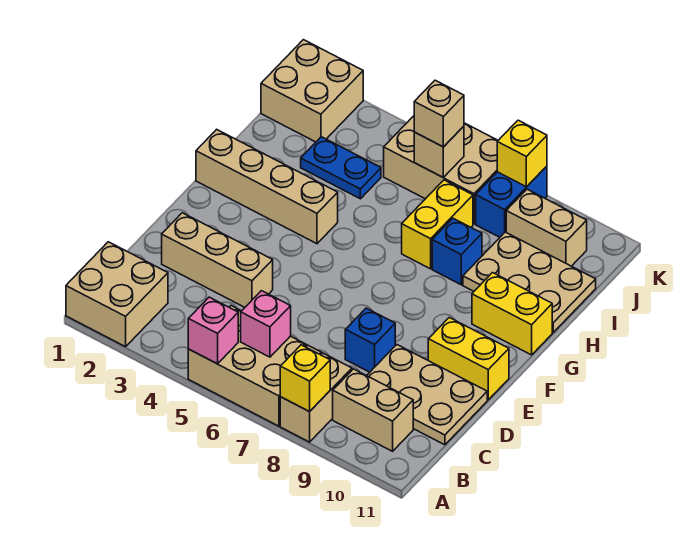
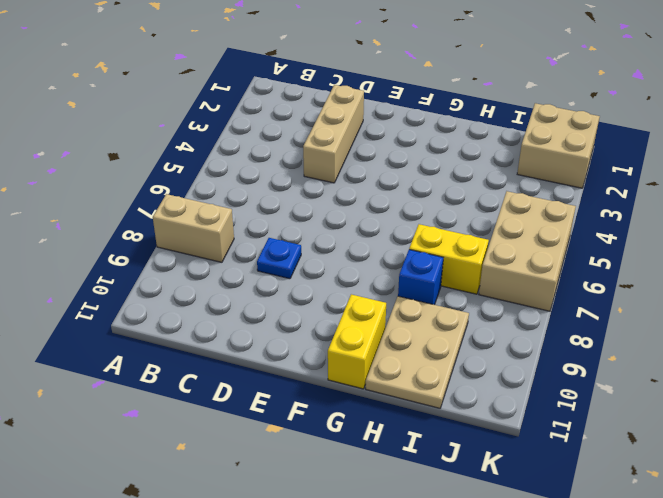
blue plate D8 level 1 -> blue brick D8 level 1
none -> tan brick A1:B2 level 1
none -> tan brick A5:B7 level 1
none -> tan brick B9:B10 level 1

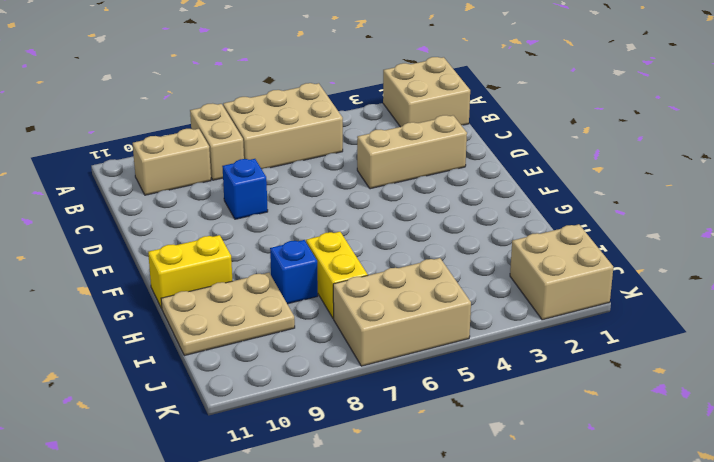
none -> tan plate C9:D11 level 1
none -> yellow brick E10:E11 level 1
none -> tan brick G1:G4 level 1

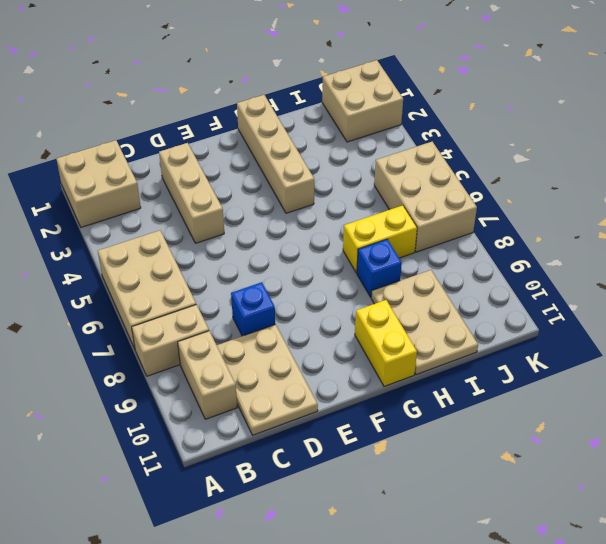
none -> yellow brick E10:E11 level 1
none -> blue plate I3:I4 level 1
none -> blue brick J8:K8 level 1

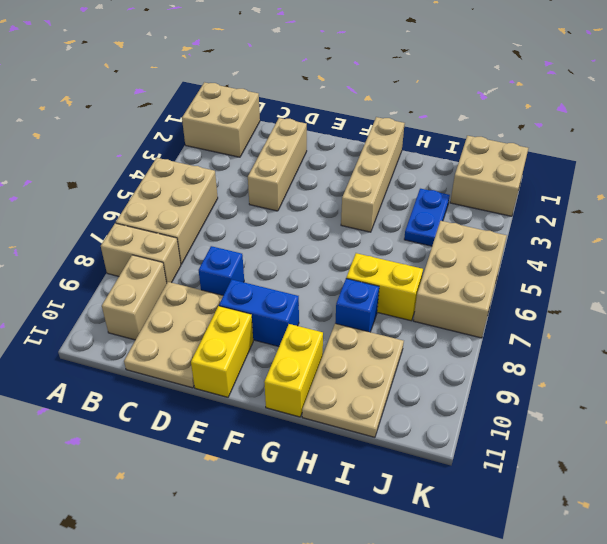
blue brick E9:F9 level 1 -> blue brick J8:K8 level 1
none -> tan brick J9:J10 level 1
none -> pink brick A5 level 2
none -> yellow brick A8 level 2

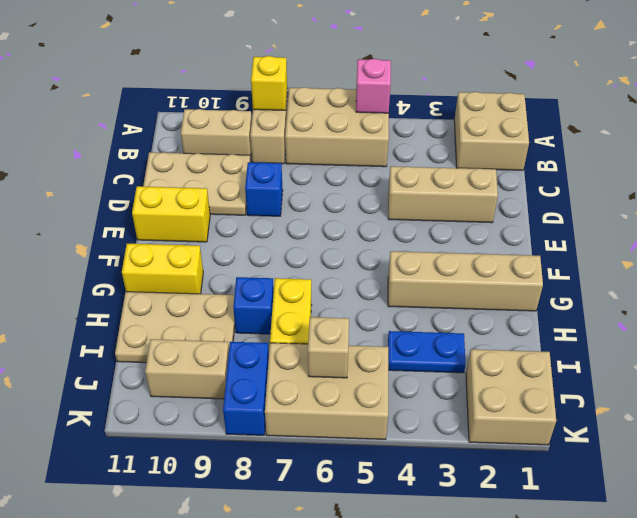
none -> pink brick B6 level 2
none -> yellow brick K8 level 2
none -> tan brick J6 level 3

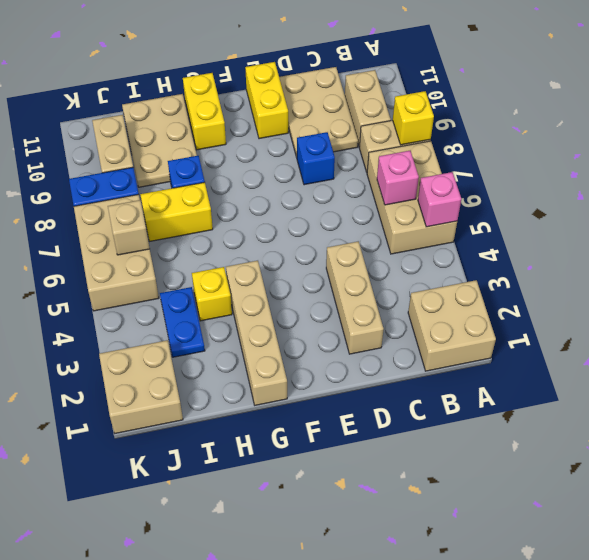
yellow brick H4 level 1 -> yellow brick K8 level 2
none -> tan brick J6 level 3

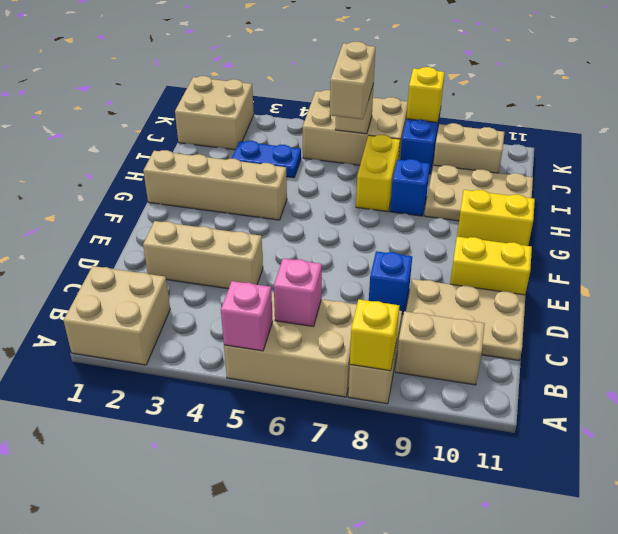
tan brick I6:J6 level 3 -> tan brick J6 level 3

